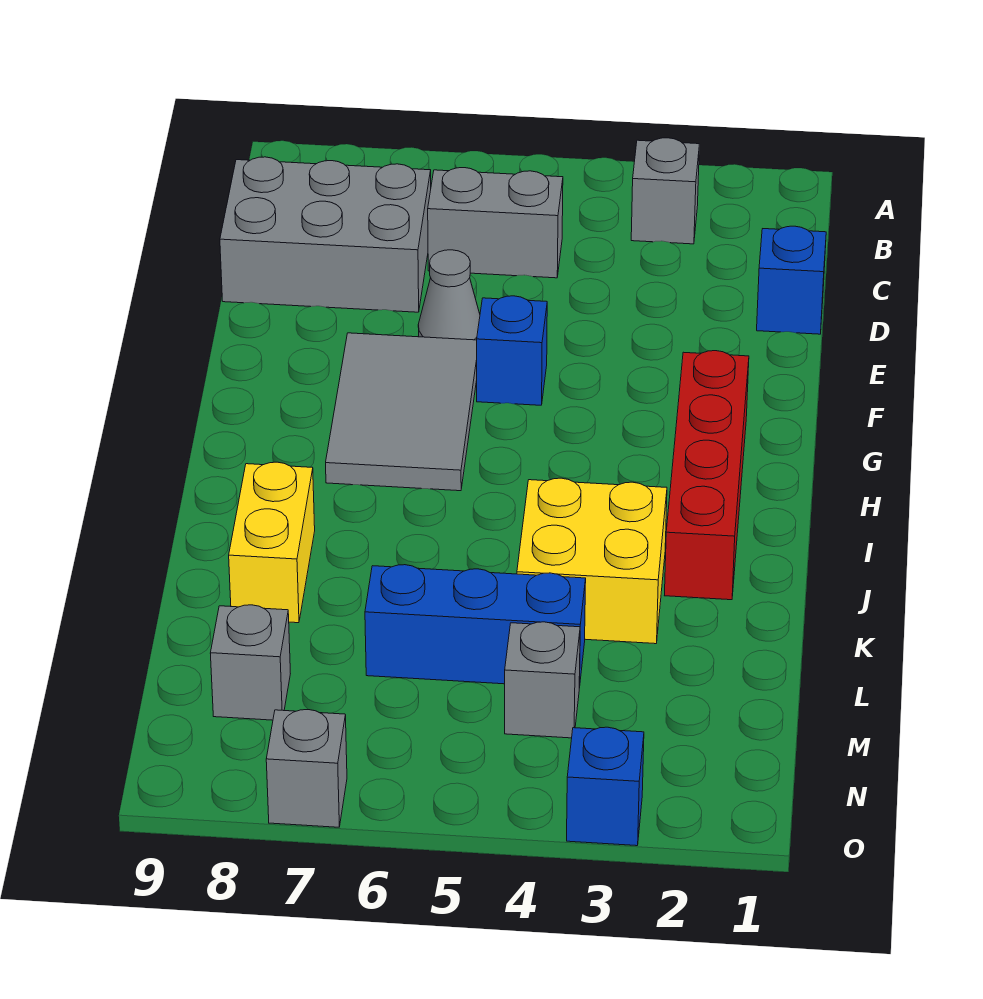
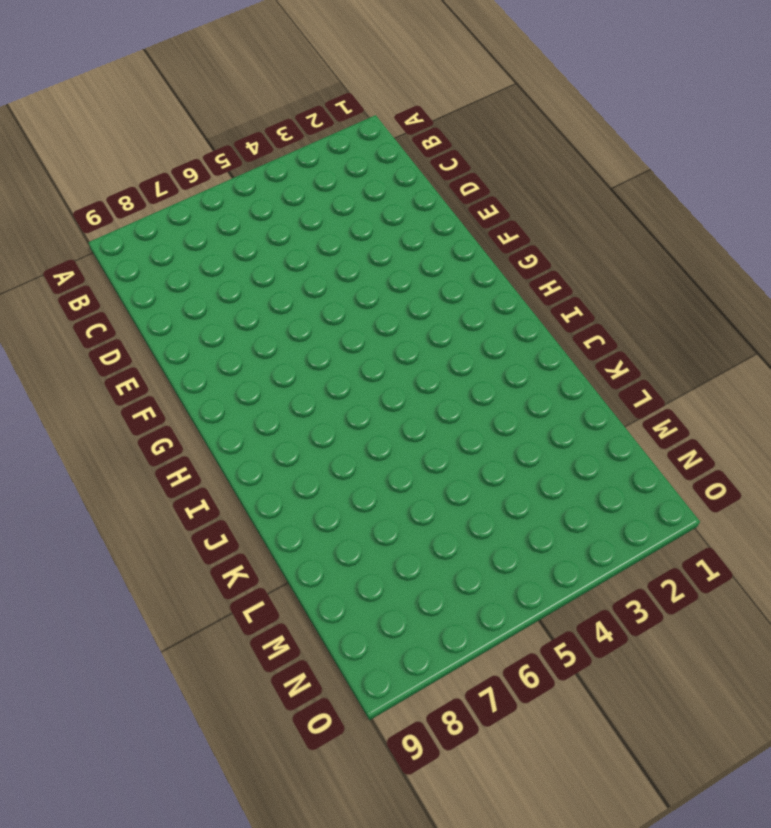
none -> grey brick B3 level 1
none -> grey brick C5:C6 level 1
none -> grey brick C7:D9 level 1

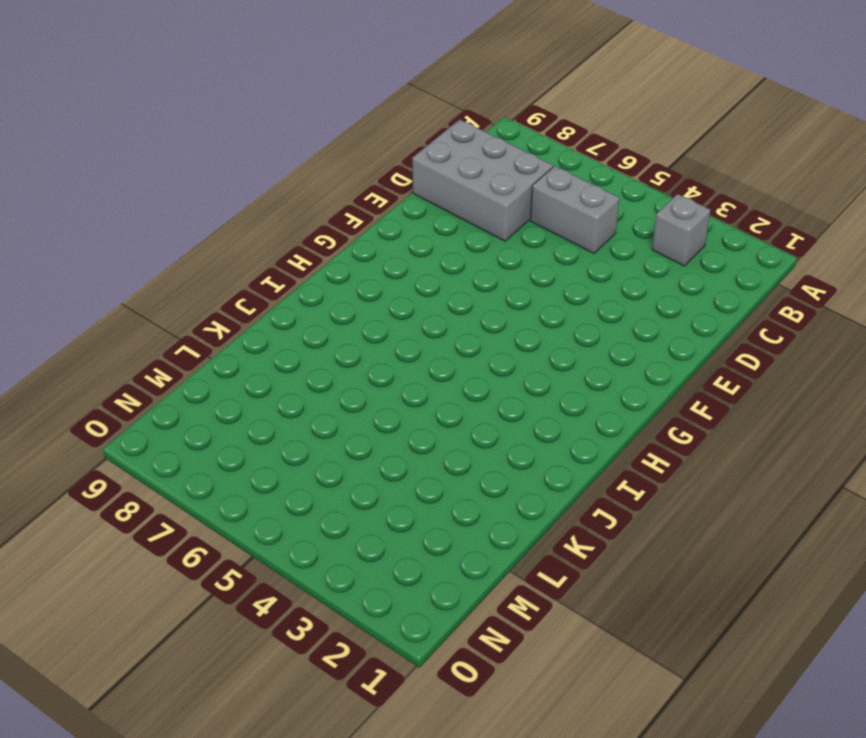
none -> blue brick D1 level 1
none -> grey cone E6 level 1
none -> blue brick F5 level 1

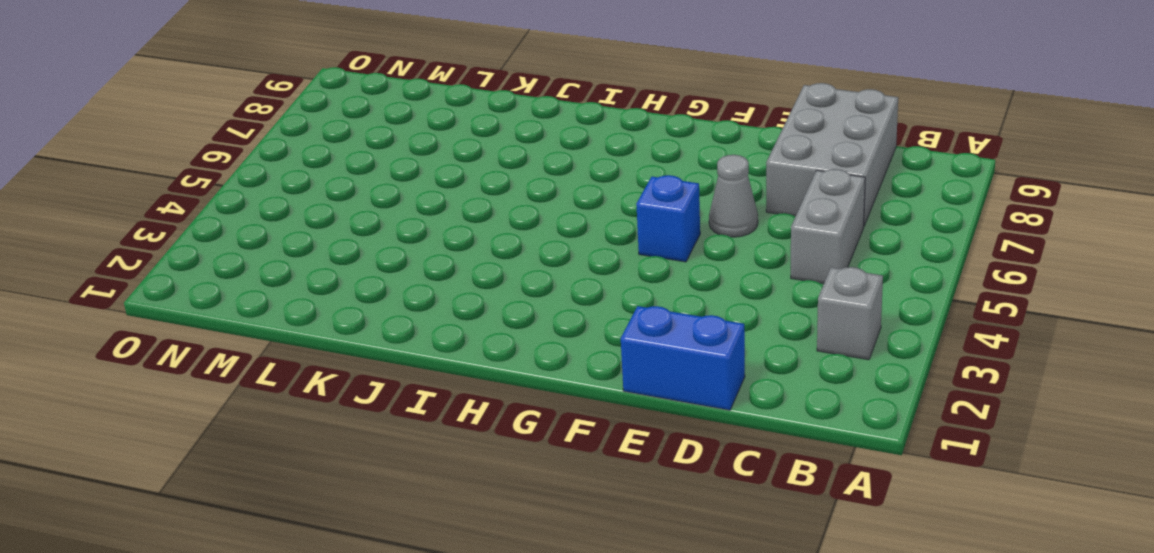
blue brick D1:E1 level 1 -> blue brick D1 level 1
none -> grey tile F6:H7 level 1
none -> red brick G2:J2 level 1
none -> yellow brick J3:K4 level 1

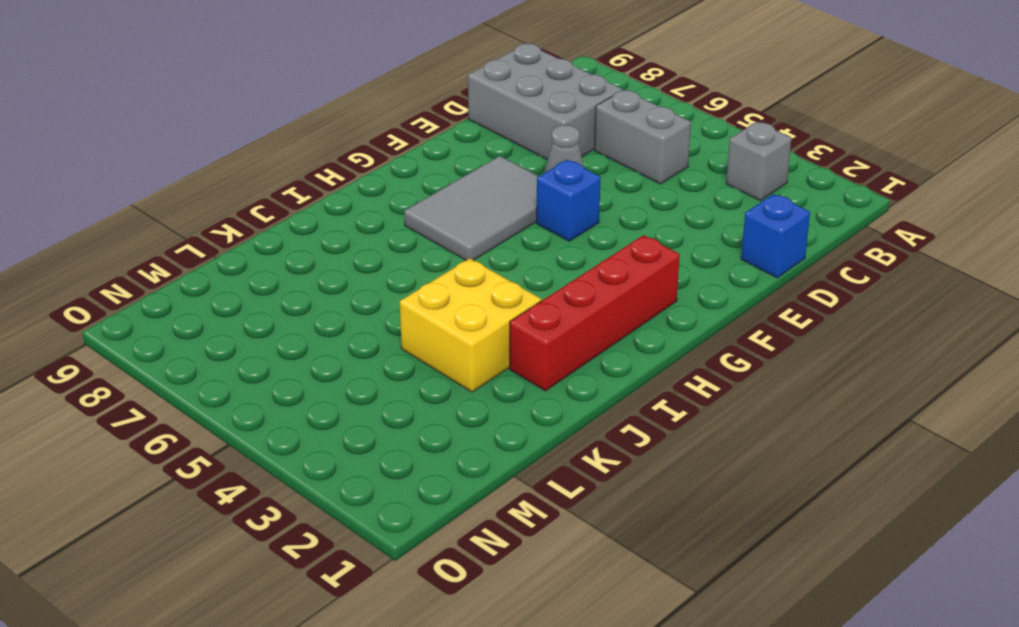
none -> yellow brick J8:K8 level 1
none -> blue brick L4:L6 level 1
none -> grey brick M4 level 1

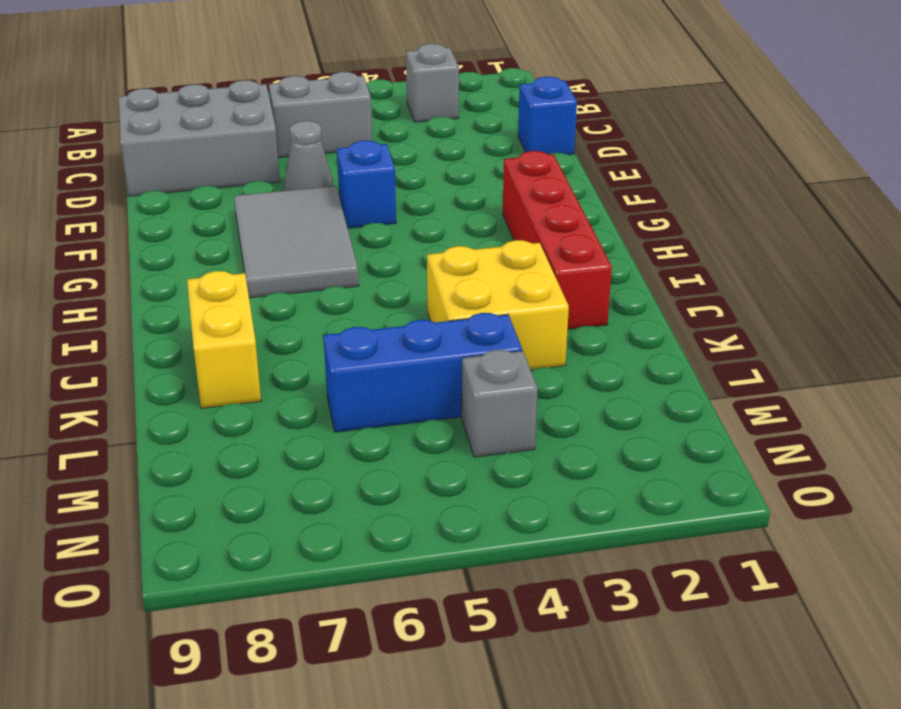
none -> grey brick M8 level 1
none -> blue brick O3 level 1
none -> grey brick O7 level 1

